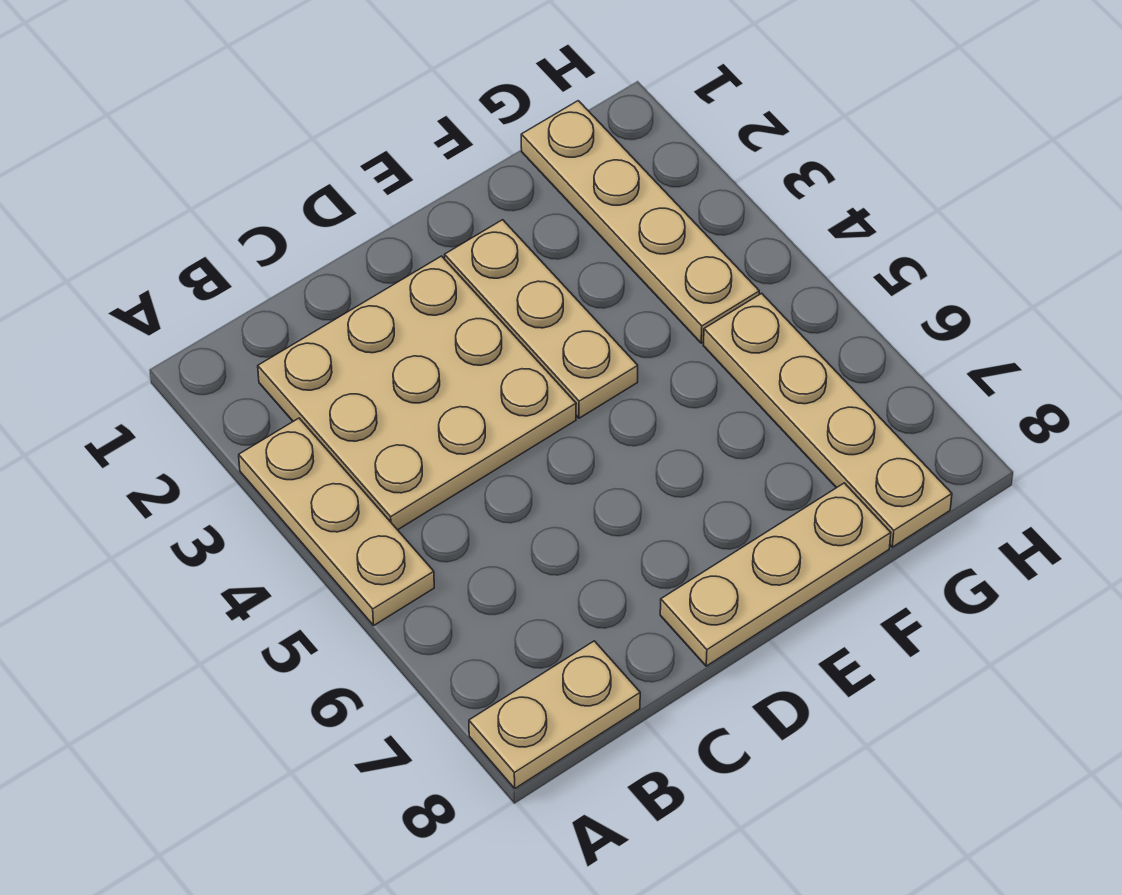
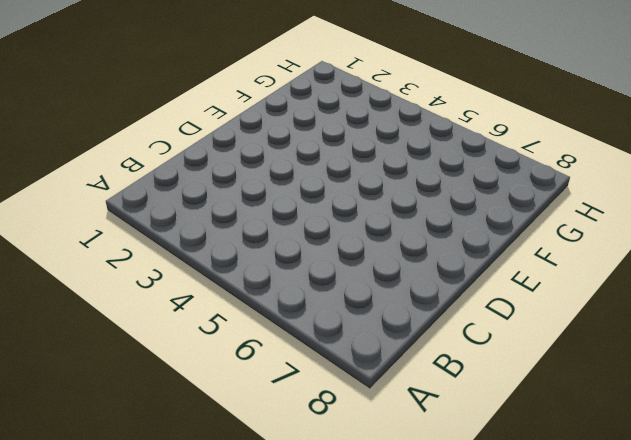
none -> tan plate A3:A5 level 1
none -> tan plate A8:B8 level 1

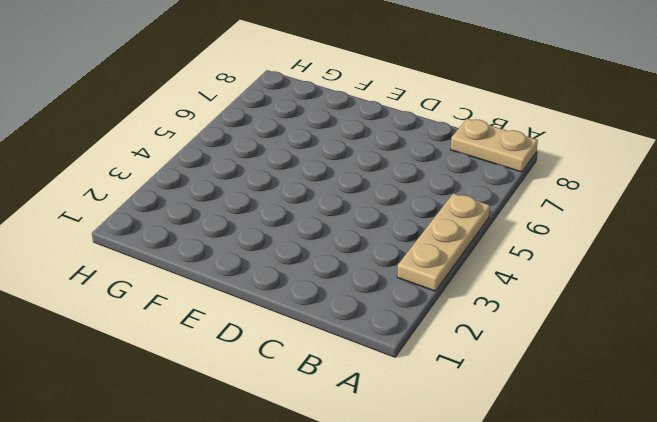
none -> tan plate B2:D4 level 1
none -> tan plate D8:F8 level 1

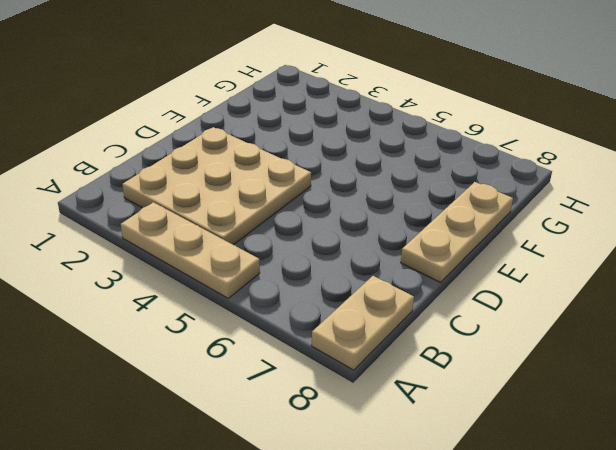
none -> tan plate E2:E4 level 1
none -> tan plate G1:G4 level 1

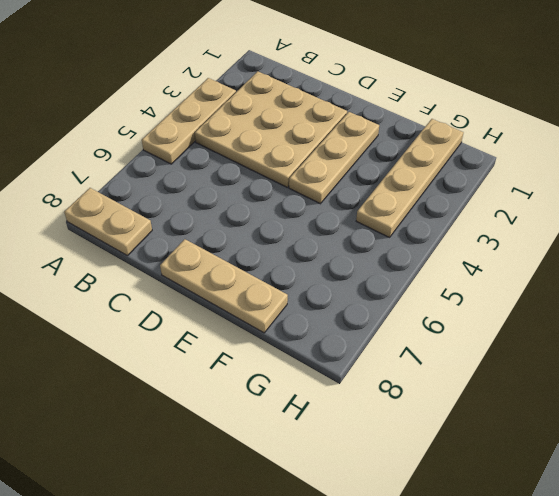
none -> tan plate G5:G8 level 1

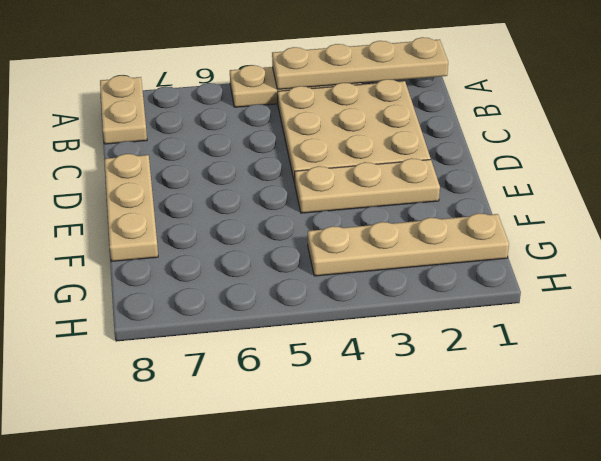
tan plate A1:A4 level 2 -> tan plate G5:G8 level 1

